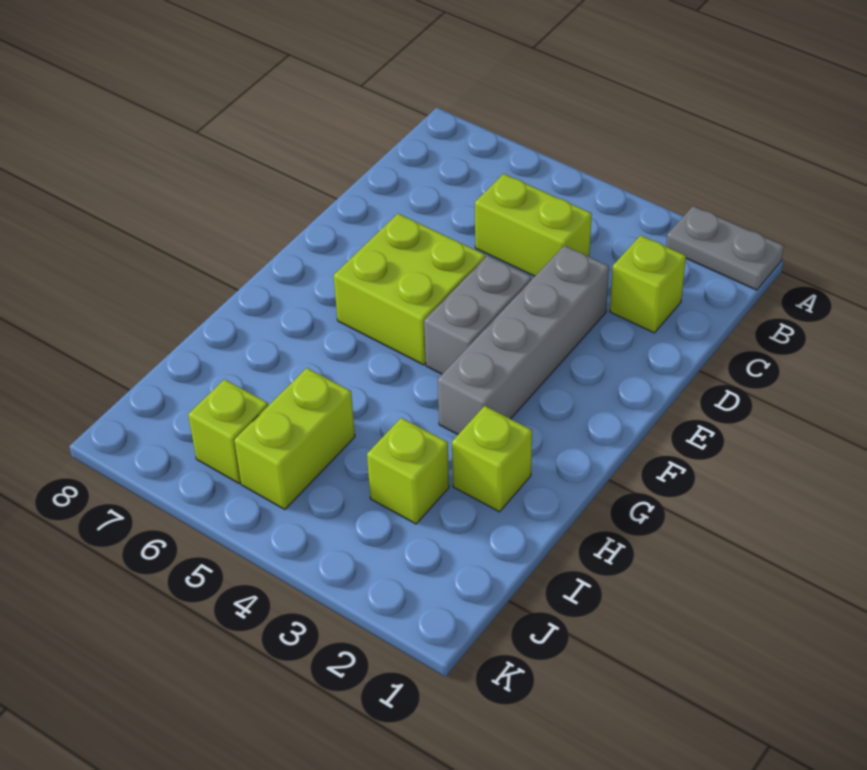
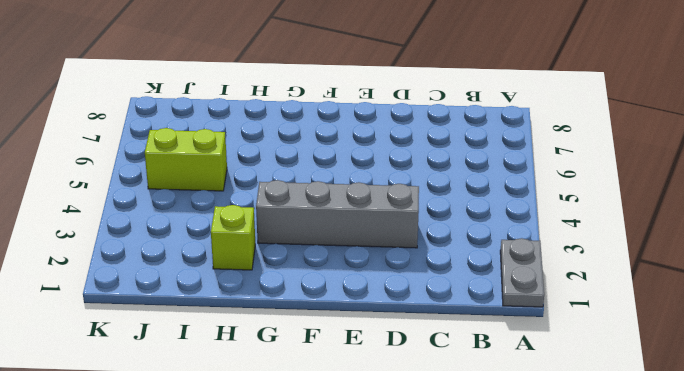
none -> lime brick C2 level 1
none -> lime brick C4:C5 level 1

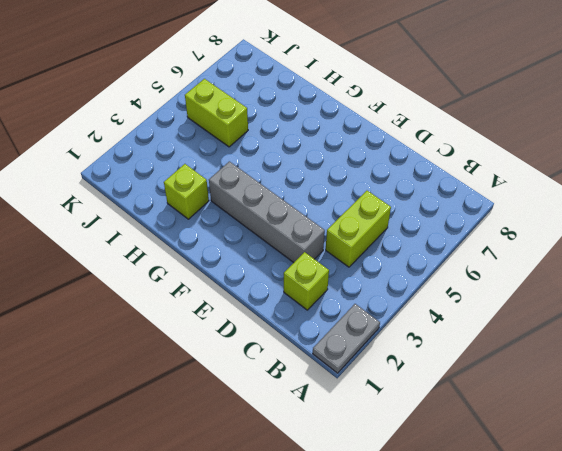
none -> grey brick E4:F4 level 1
none -> lime brick E5:F6 level 1

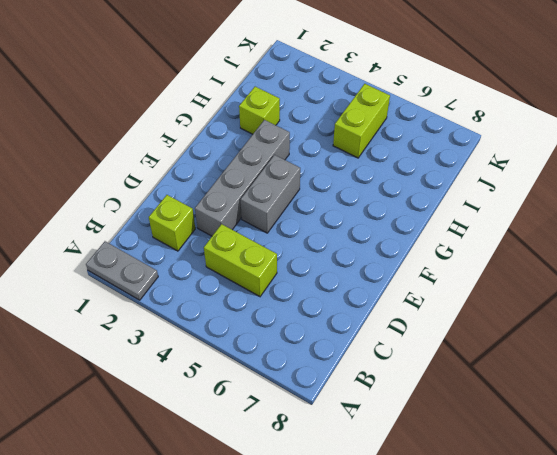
none -> lime brick E5:F6 level 1
none -> lime brick I3 level 1

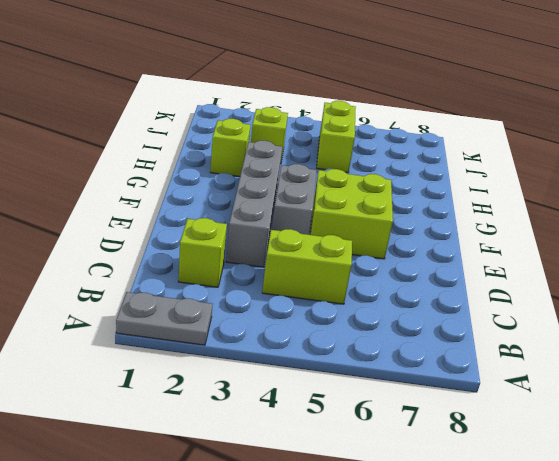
none -> lime brick J6 level 1

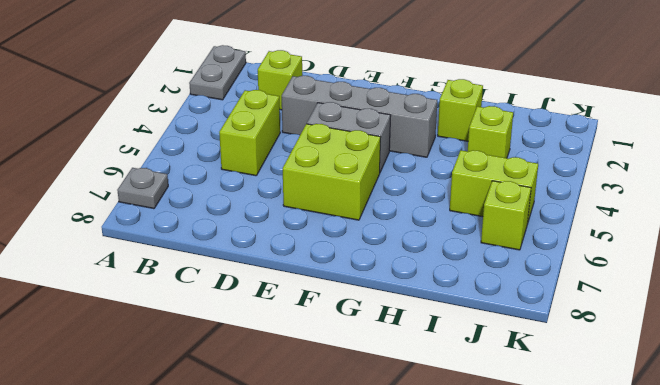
grey plate A7 level 1 -> none

